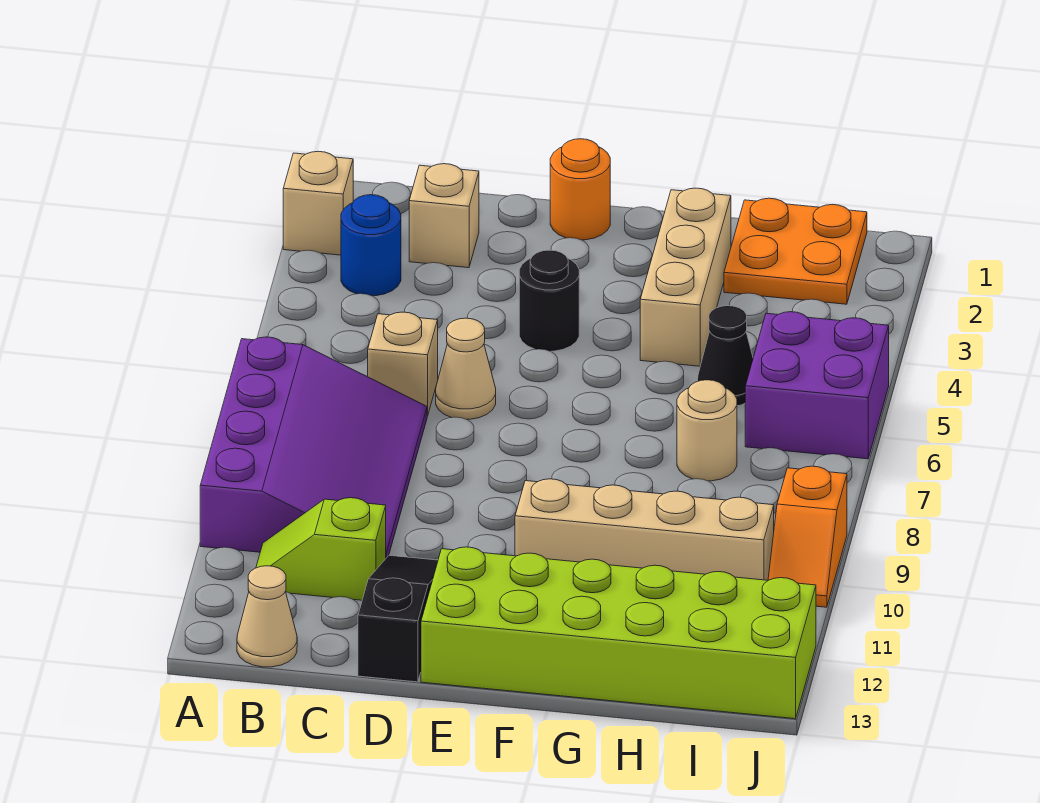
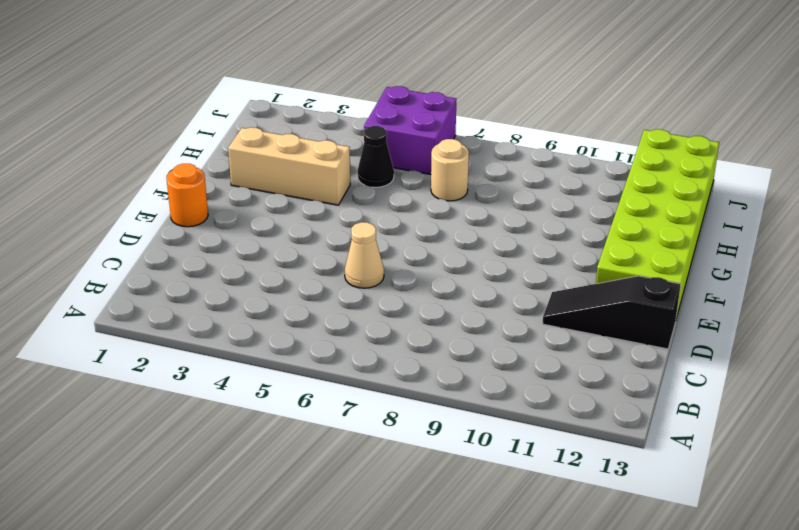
none -> tan brick A2 level 1
none -> purple slope A7:C10 level 1 top A
none -> blue round brick B3 level 1

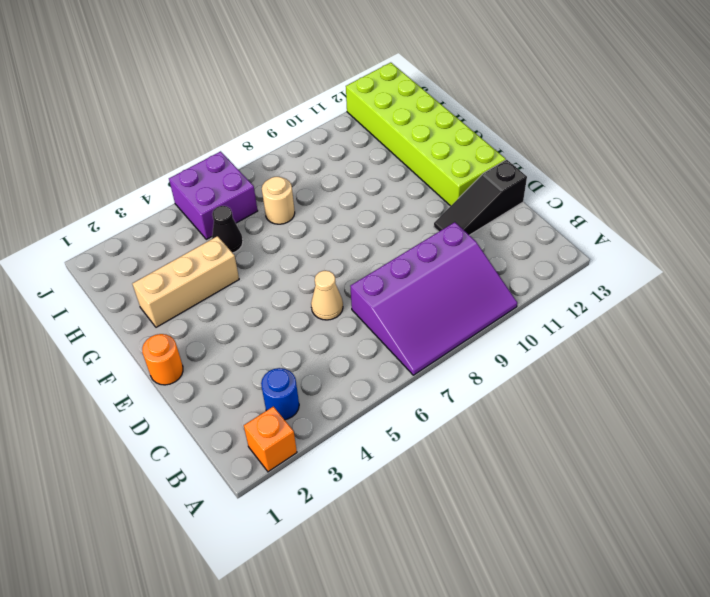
orange brick A2 level 1 -> tan brick A2 level 1
purple slope A7:C10 level 1 top C -> purple slope A7:C10 level 1 top A
none -> lime slope B11:C11 level 1 top C
none -> tan cone B13 level 1
none -> tan brick C2 level 1

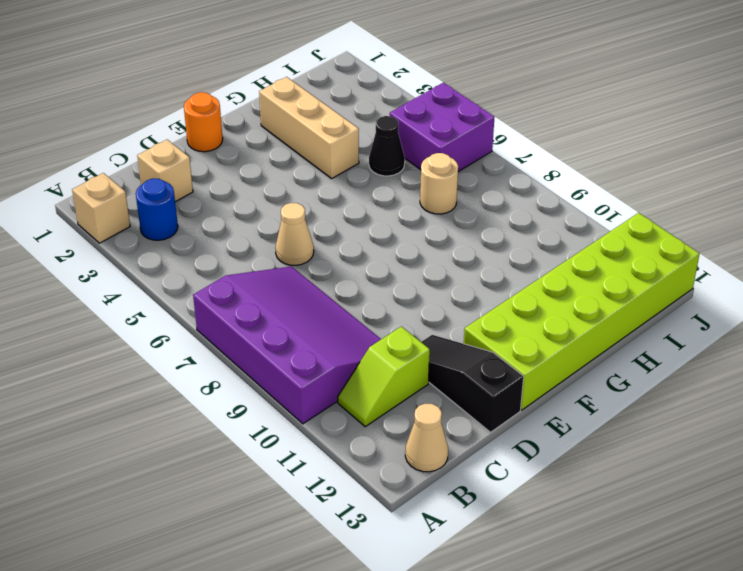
none -> tan brick C6 level 1
none -> black round brick E4 level 1
none -> tan brick F10:I10 level 1

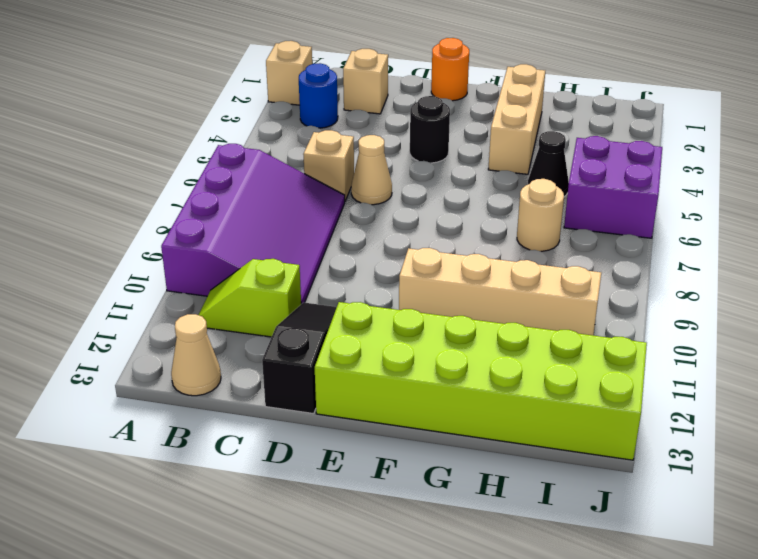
none -> orange plate H1:I2 level 1
none -> orange slope J9:J10 level 1 top 9

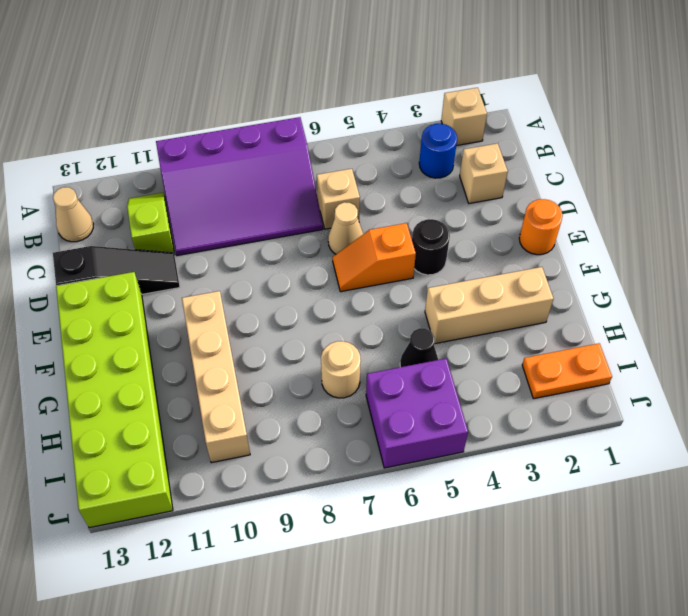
orange slope E5:E6 level 1 top 5 -> orange slope J9:J10 level 1 top 9
orange plate I1:I2 level 1 -> orange plate H1:I2 level 1

